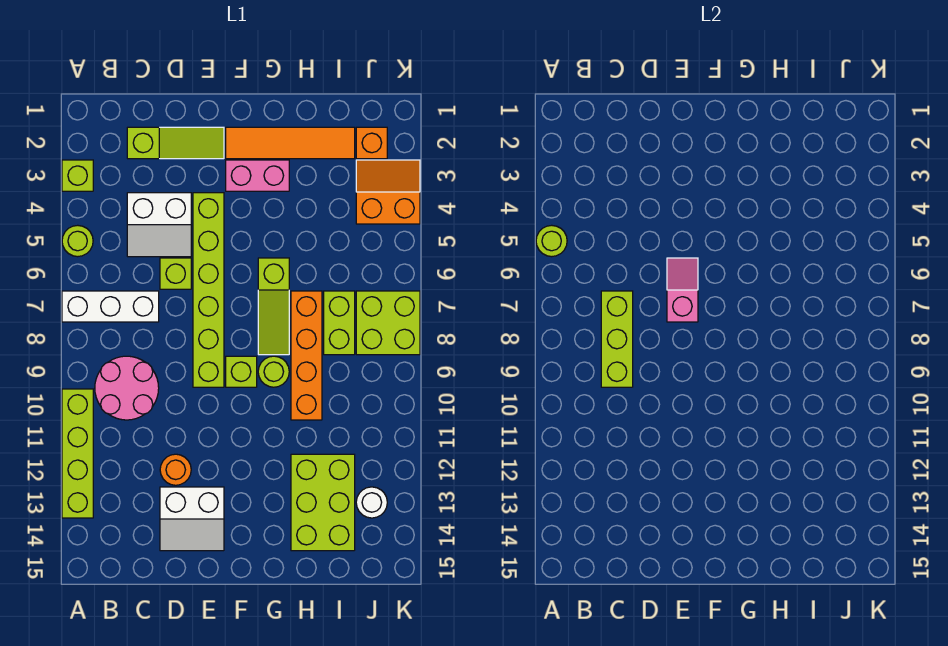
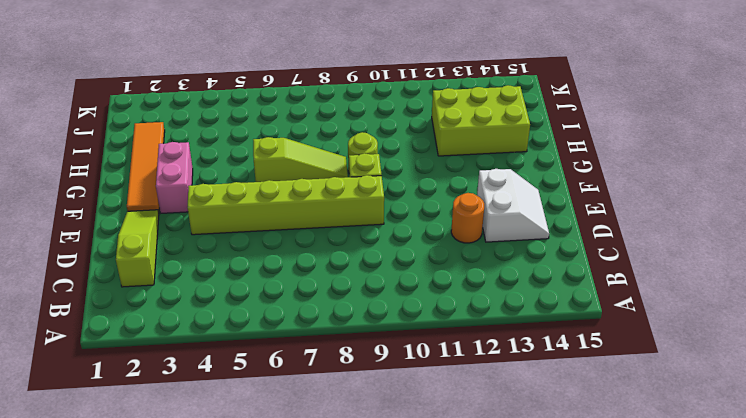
none -> lime brick A3 level 1
none -> lime round brick A5 level 1
none -> white brick A7:C7 level 1

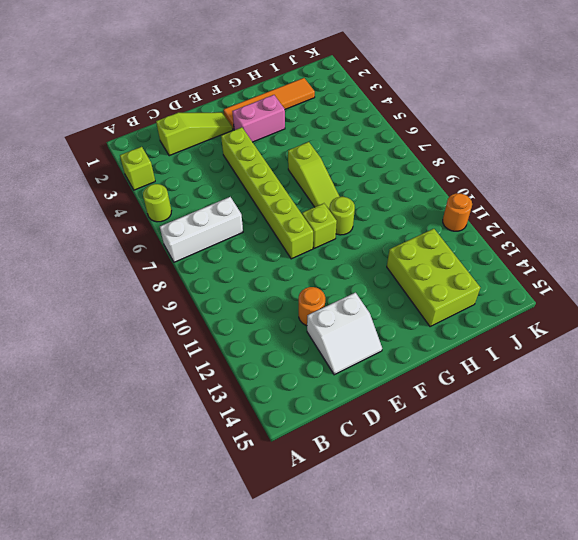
orange round brick K11 level 1 -> none
none -> lime brick A10:A13 level 1
none -> pink round brick B9:C10 level 1
none -> white slope C4:D5 level 1 top 4

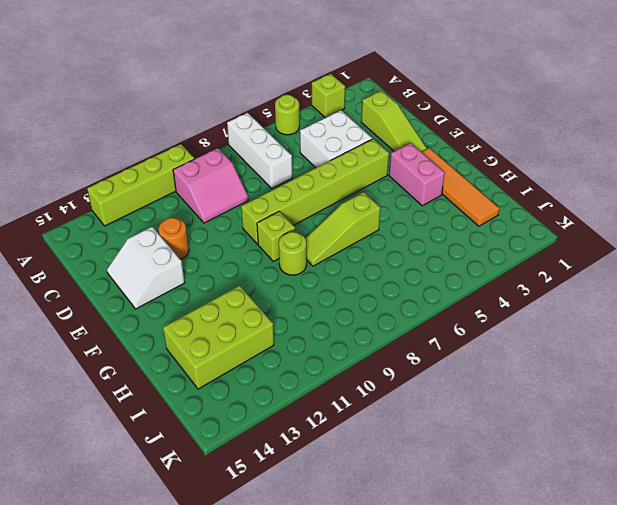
pink slope B9:C10 level 1 top B -> pink round brick B9:C10 level 1
white brick C4:D5 level 1 -> white slope C4:D5 level 1 top 4
none -> lime brick D6 level 1
none -> orange brick H7:H10 level 1
none -> lime brick I7:I8 level 1

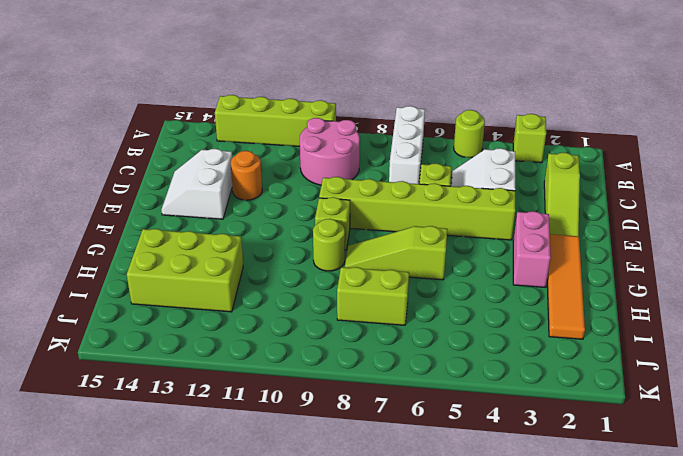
none -> orange brick H7:H10 level 1
none -> orange brick J2 level 1
none -> orange slope J3:K4 level 1 top 4

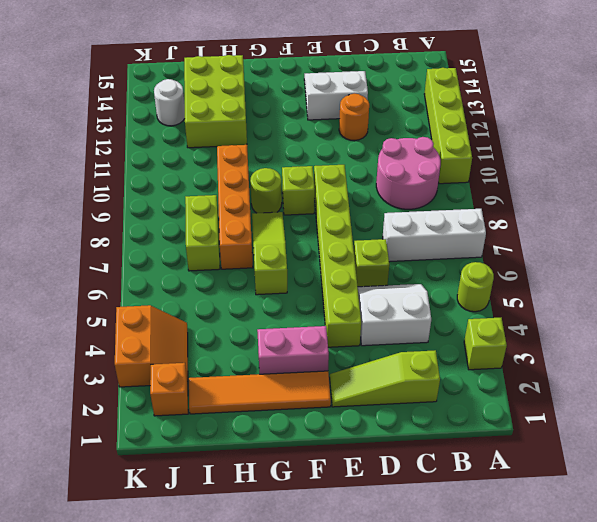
orange slope J3:K4 level 1 top K -> orange slope J3:K4 level 1 top 4
none -> lime brick J7:K8 level 1
none -> lime round brick A5 level 2
none -> lime brick C7:C9 level 2

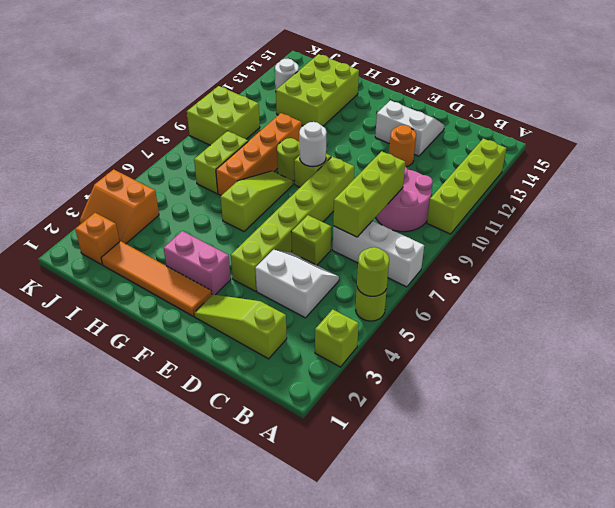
white round brick F9 level 2 -> none
lime brick J9:K10 level 1 -> lime brick J7:K8 level 1
none -> pink slope E6:E7 level 2 top 7

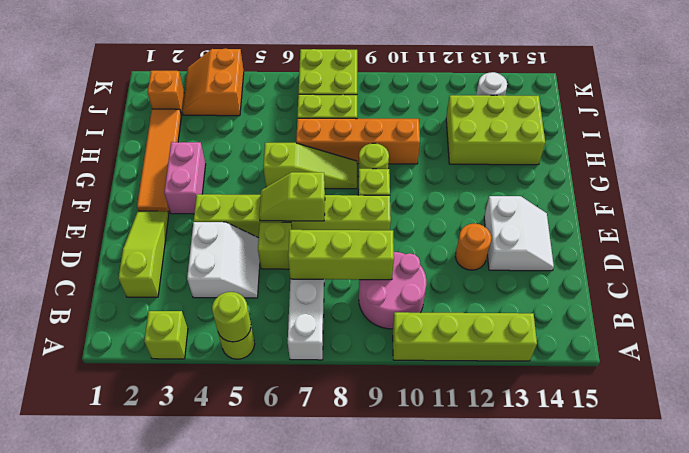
lime slope E6:E7 level 2 top 7 -> pink slope E6:E7 level 2 top 7

